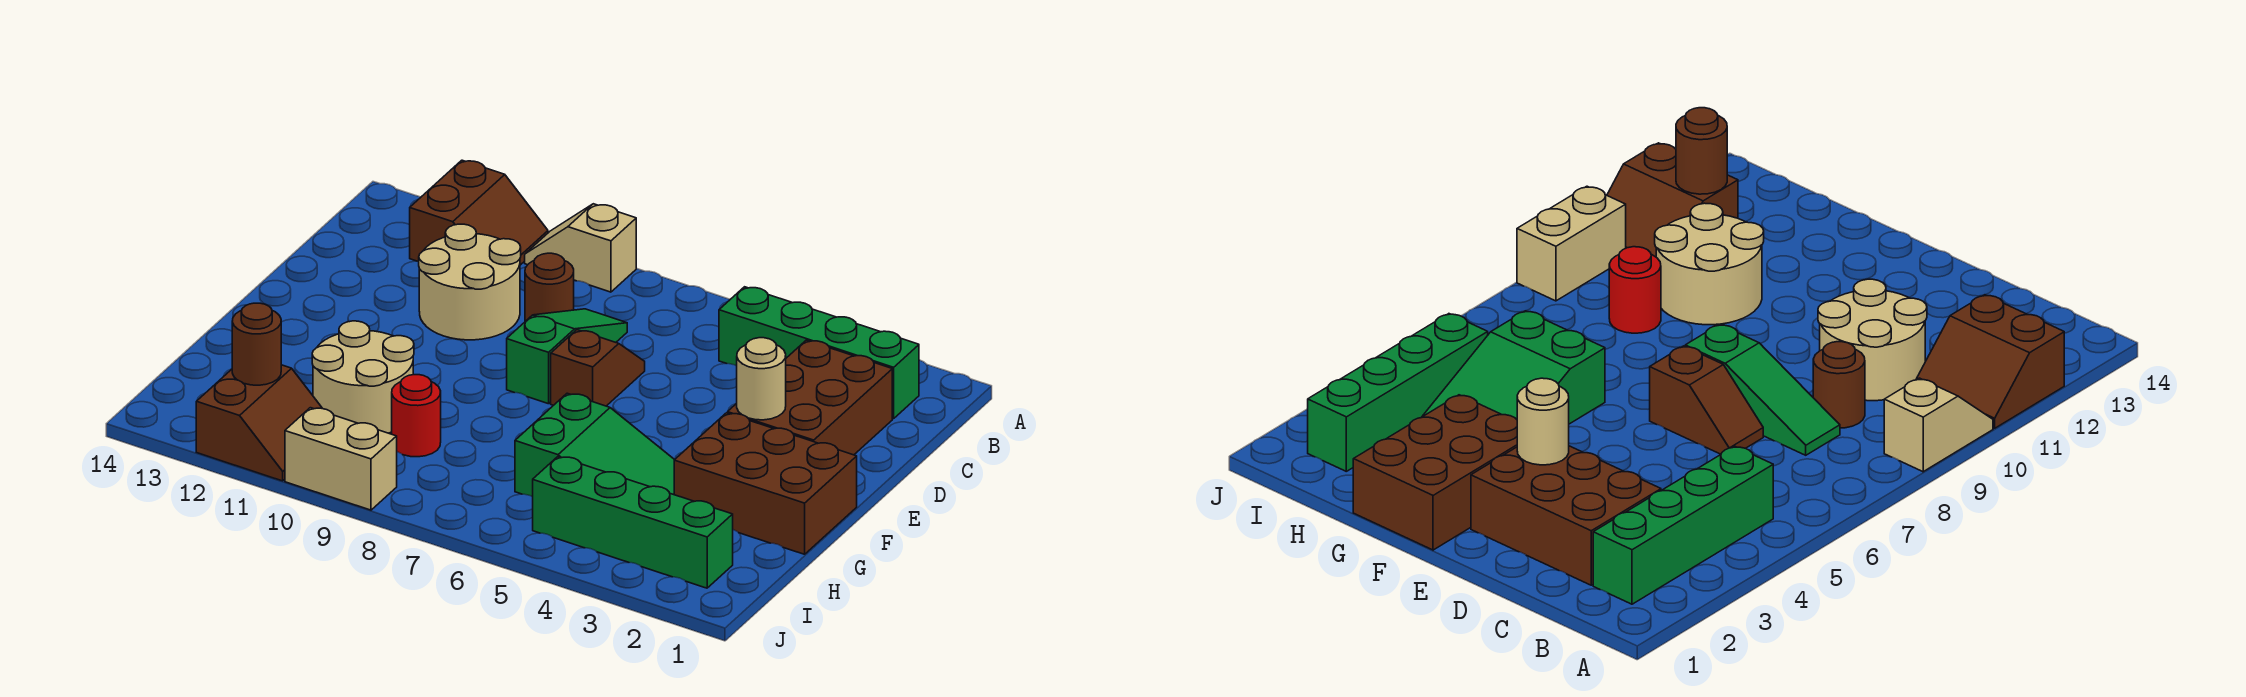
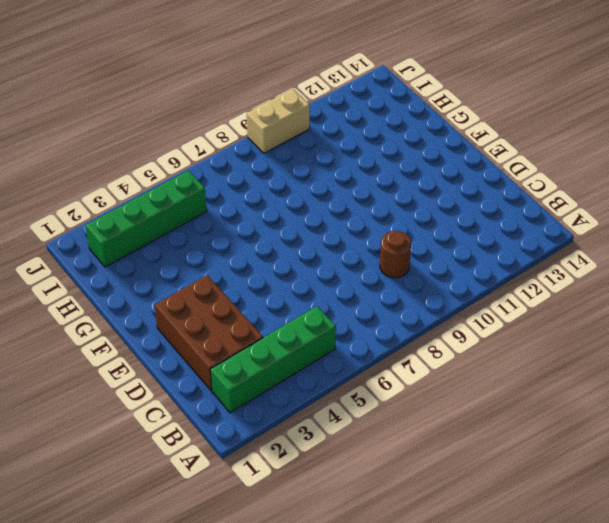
none -> tan slope A9:A10 level 1 top 9
none -> brown slope A11:B12 level 1 top 12
none -> green slope C8:E8 level 1 top E

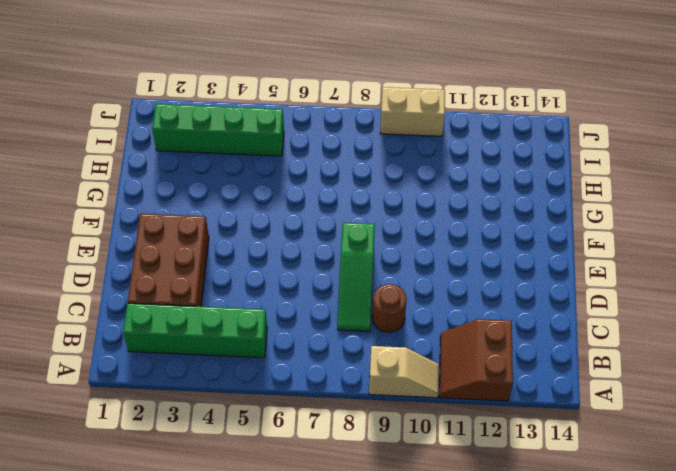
none -> tan round brick C10:D11 level 1
none -> brown slope D7:E7 level 1 top E
none -> brown brick F1:G3 level 1

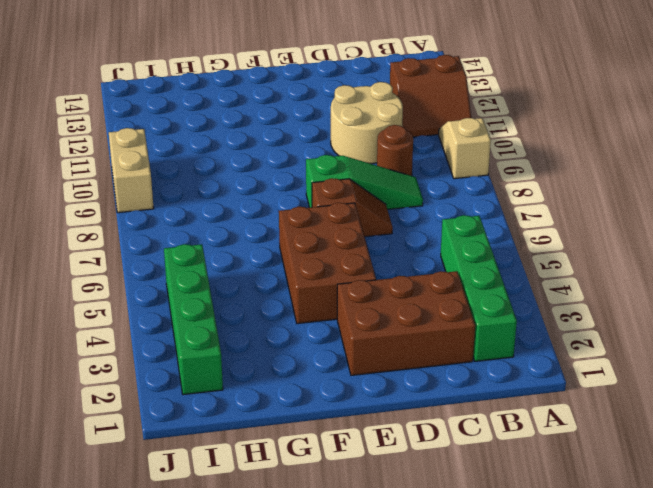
brown brick E4:F6 level 1 -> brown brick F1:G3 level 1
none -> green slope G4:H6 level 1 top 6
none -> tan round brick G10:H11 level 1
none -> red round brick H9 level 1

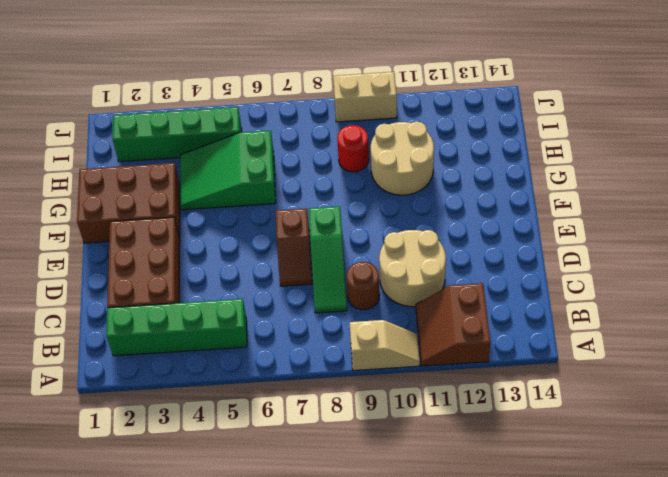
none -> brown slope I11:J12 level 1 top 12
none -> tan round brick E3 level 2
none -> brown round brick I12 level 2

